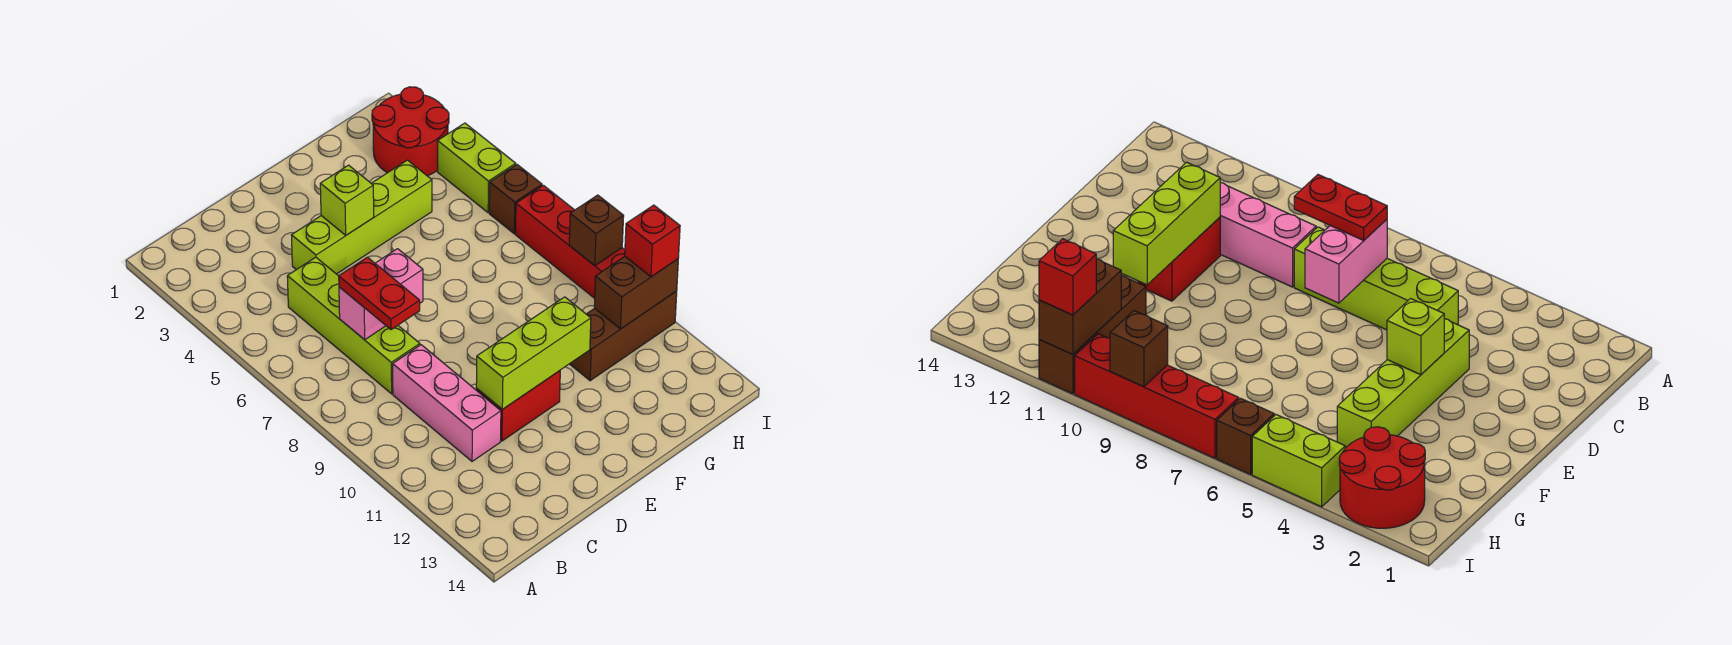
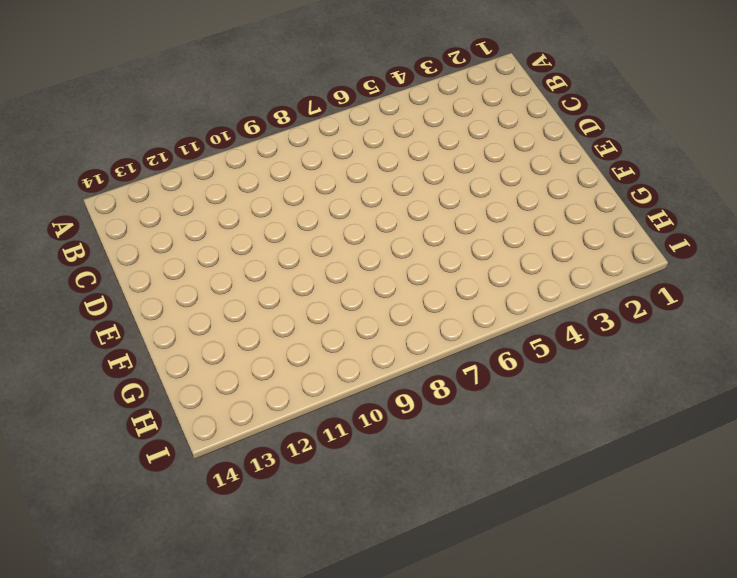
none -> lime brick C5:C8 level 1
none -> pink brick C9:C11 level 1
none -> lime brick D4:G4 level 1

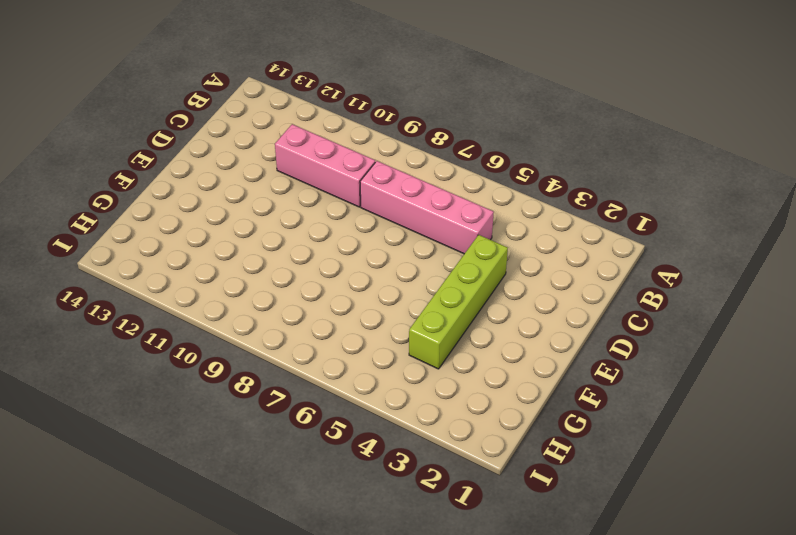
pink brick C5:C8 level 1 -> lime brick C5:C8 level 1
none -> red brick D11:E11 level 1
none -> brown brick G11:I11 level 1
none -> red round brick H2:I3 level 1

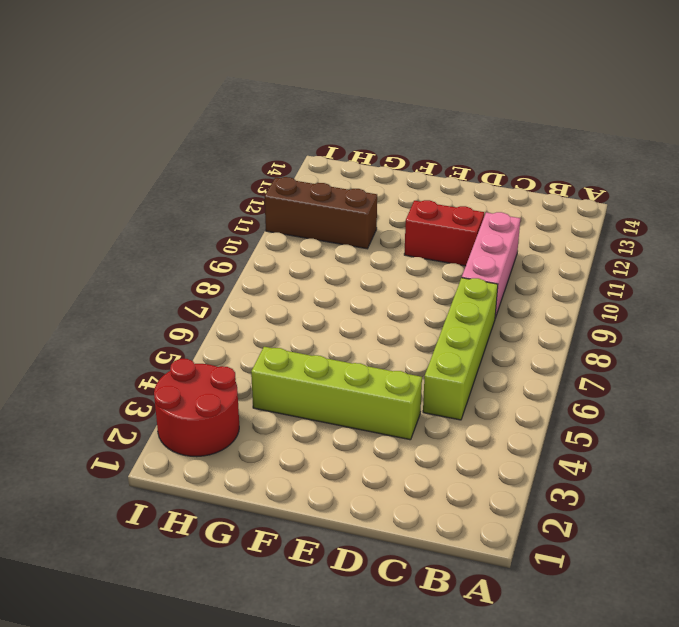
none -> lime brick I4:I5 level 1
none -> brown brick I6 level 1
none -> red brick I7:I10 level 1

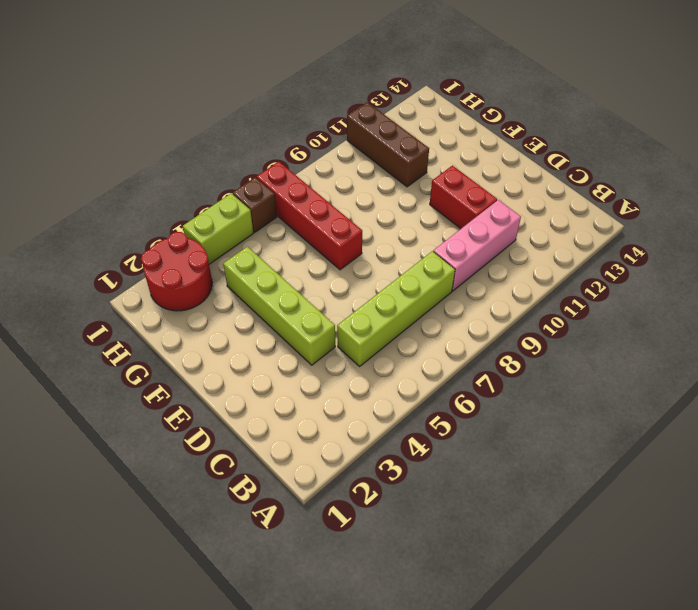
red brick F7:I7 level 1 -> red brick I7:I10 level 1
none -> pink brick C7:D7 level 2
none -> lime brick D11:F11 level 2
none -> lime brick E4 level 2

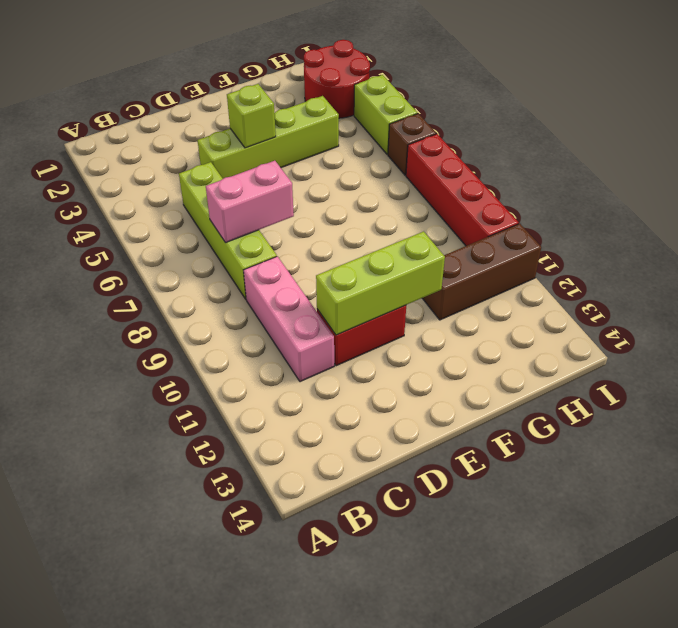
none -> brown brick H11:I11 level 2
none -> brown brick I9 level 2
none -> red plate C7:C8 level 3

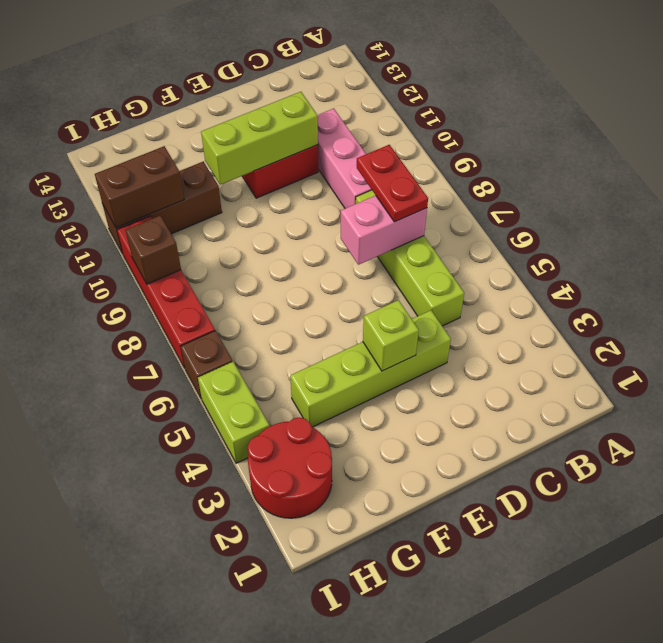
none -> red brick I11 level 3

